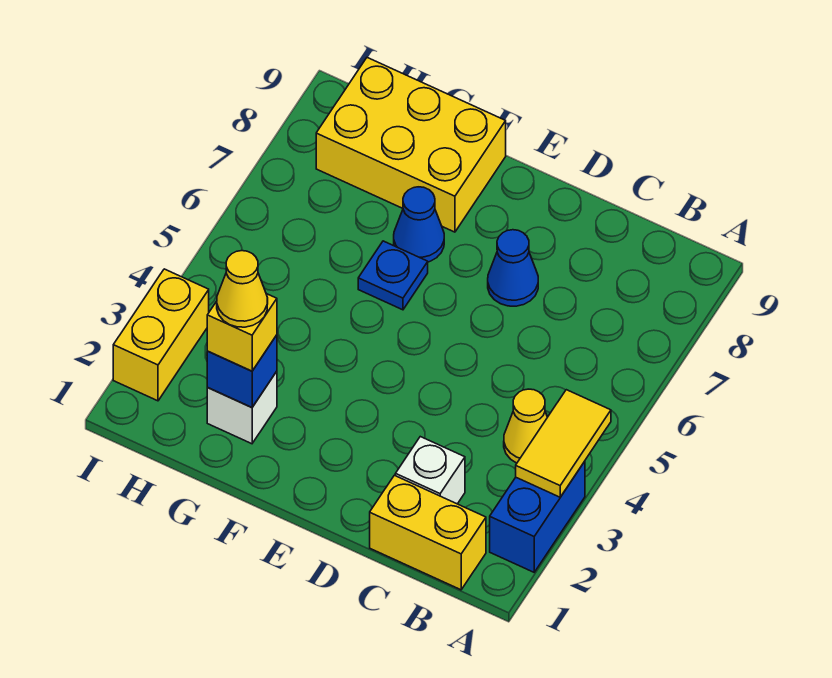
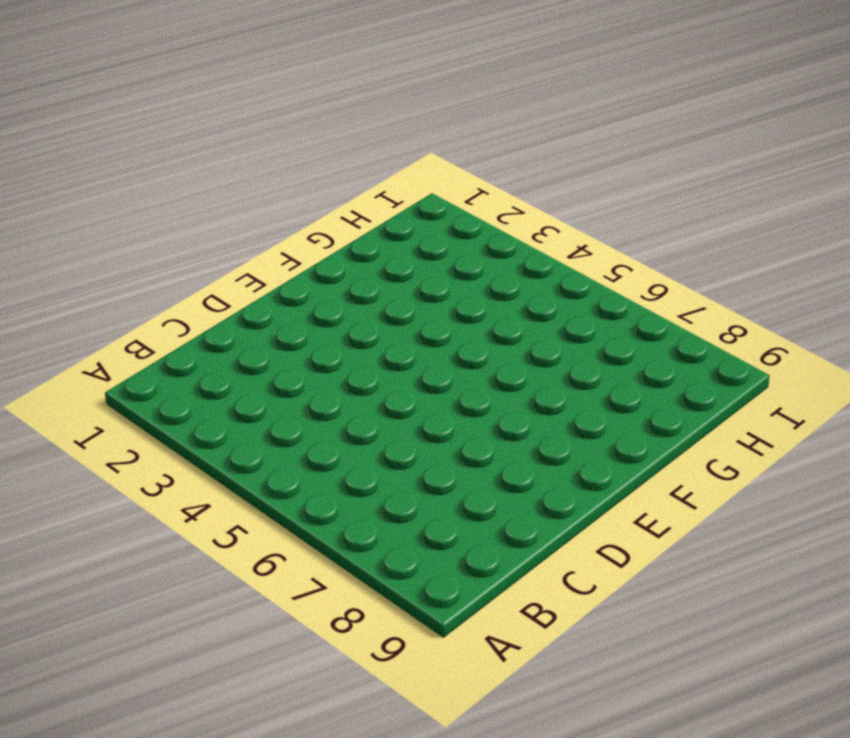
none -> blue brick A2:A3 level 1
none -> yellow brick B1:C1 level 1
none -> yellow cone B4 level 1

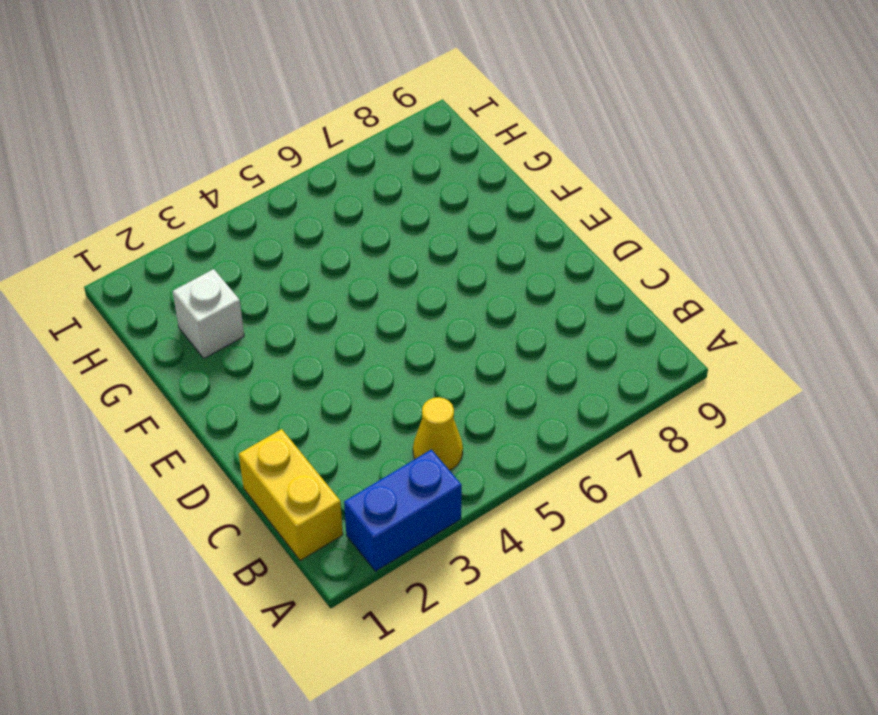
none -> white brick C2 level 1
none -> blue cone D7 level 1
none -> blue plate F6 level 1

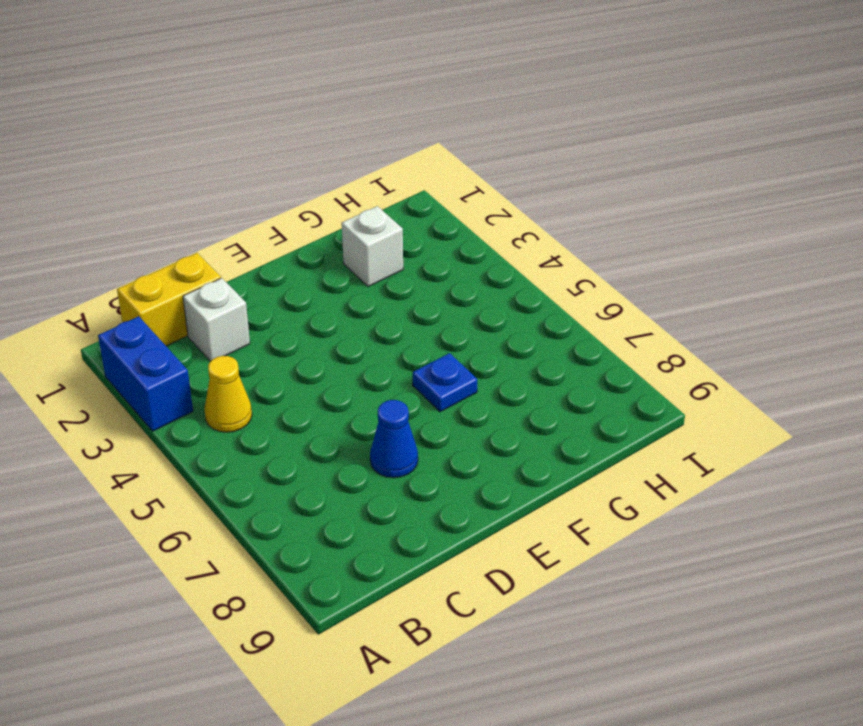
none -> blue cone F7 level 1
none -> yellow brick F8:H9 level 1
none -> yellow brick I2:I3 level 1

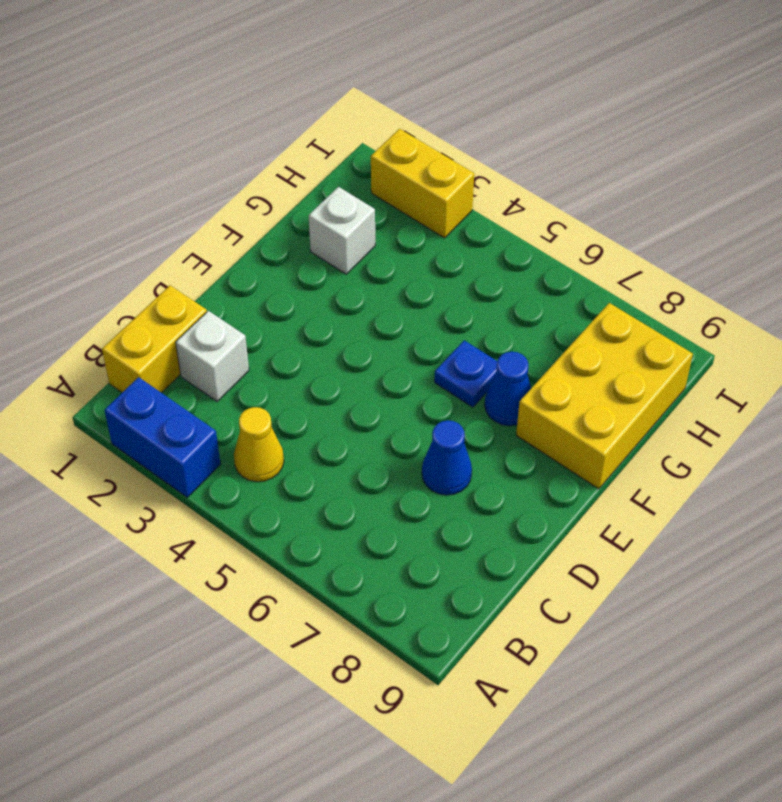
none -> yellow tile A3:A4 level 2
none -> blue brick G2 level 2
none -> yellow brick G2 level 3

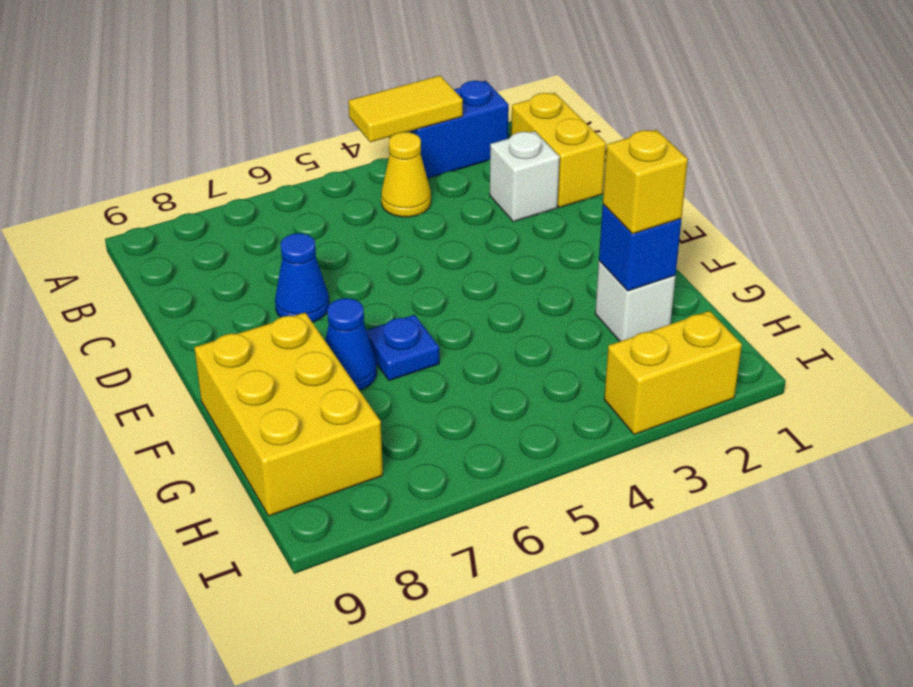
none -> yellow cone G2 level 4

